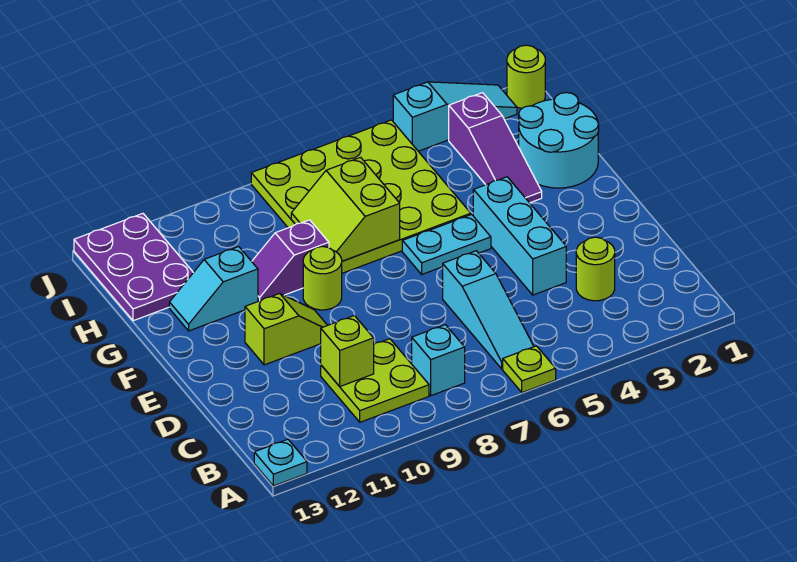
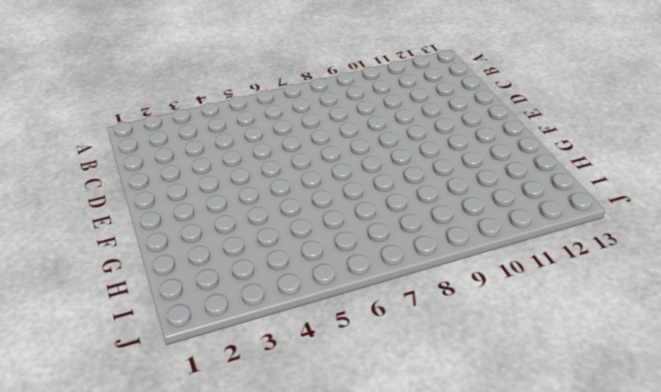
none -> lime plate A6 level 1
none -> cyan plate A13 level 1
none -> cyan slope B6:D6 level 1 top D

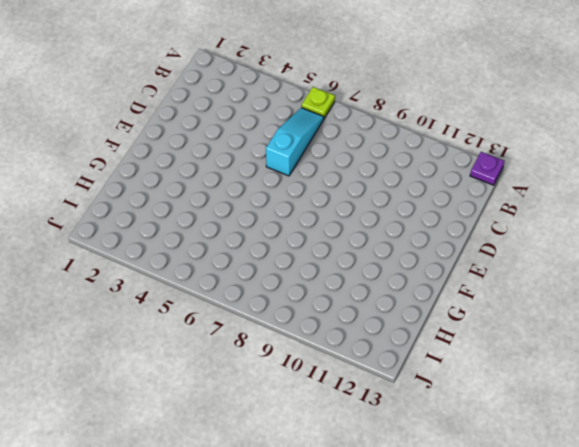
purple plate A13 level 1 -> cyan plate A13 level 1
none -> cyan brick B8 level 1
none -> lime plate B9:C10 level 1
none -> lime round brick C3 level 1

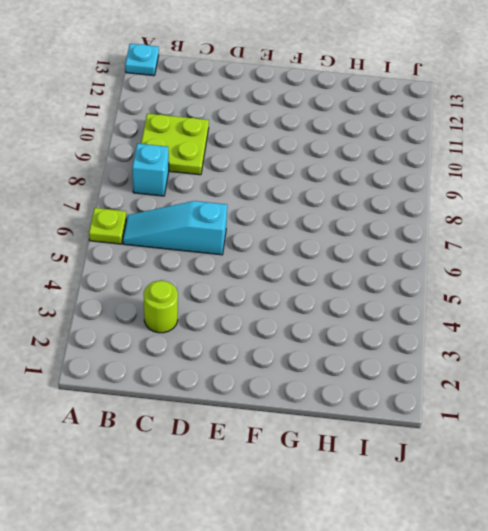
none -> cyan brick D4:F4 level 1
none -> lime slope E10:E11 level 1 top 11
none -> cyan plate F5:F6 level 1

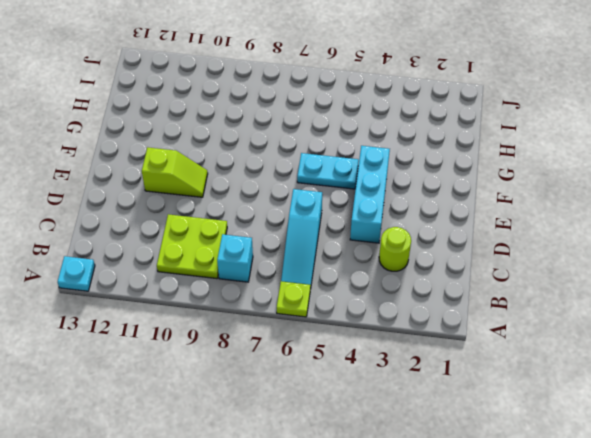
none -> lime round brick F9 level 1
none -> cyan round brick G1:H2 level 1
none -> purple slope G3:I3 level 1 top I

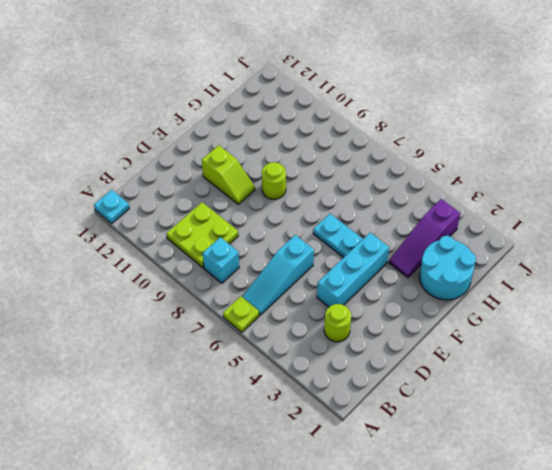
none -> lime plate G5:J8 level 1
none -> purple slope G9:G10 level 1 top 9
none -> cyan slope G11:G12 level 1 top 11

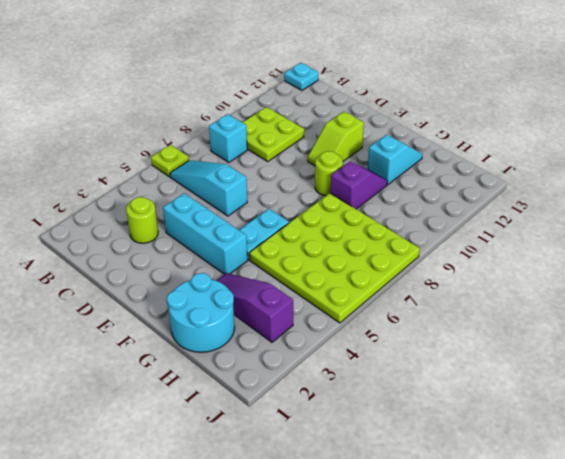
none -> purple plate H12:J13 level 1
none -> lime round brick J1 level 1
none -> cyan slope J2:J4 level 1 top 4

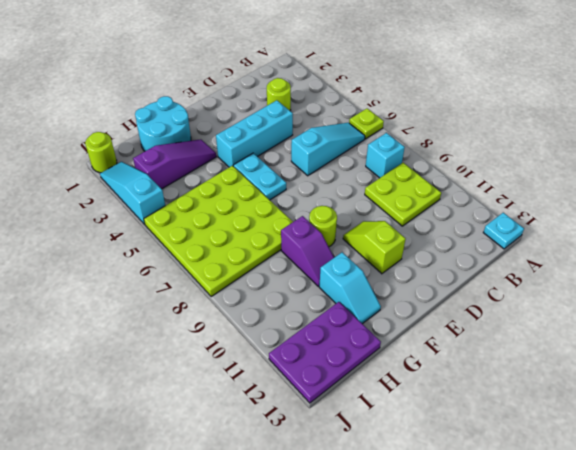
none -> lime brick C10 level 2
none -> lime slope G7:H8 level 2 top 7

